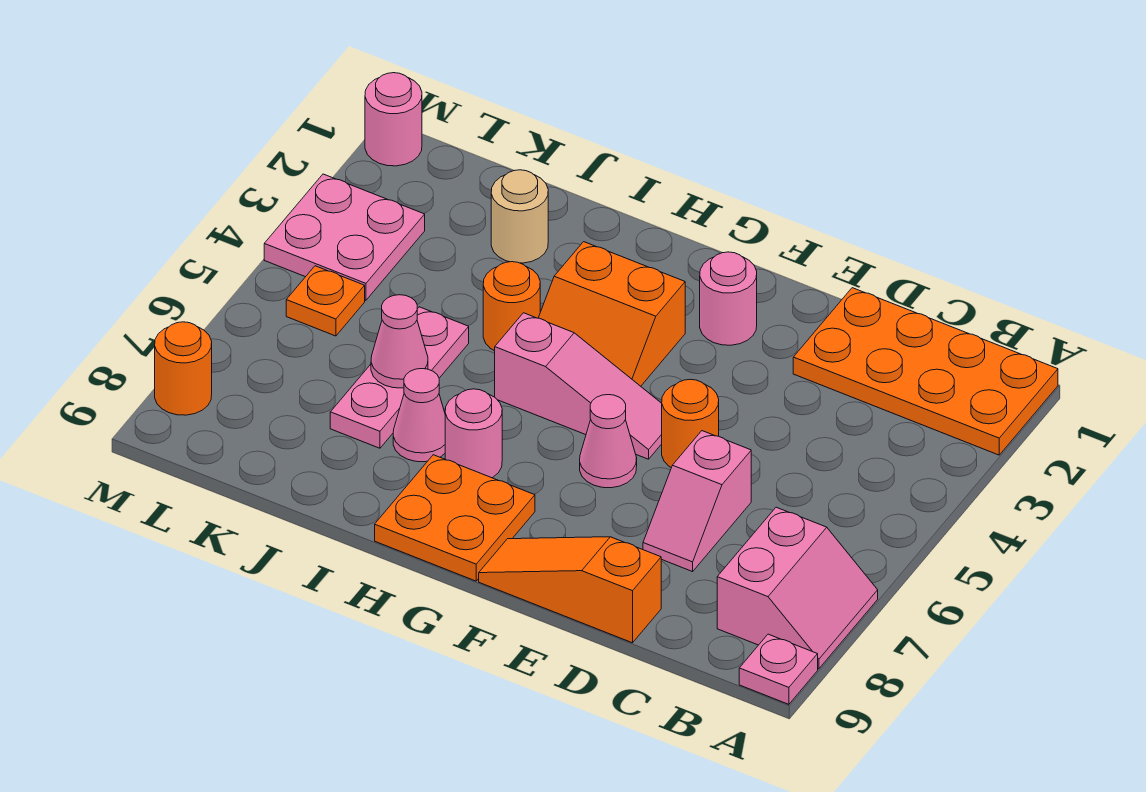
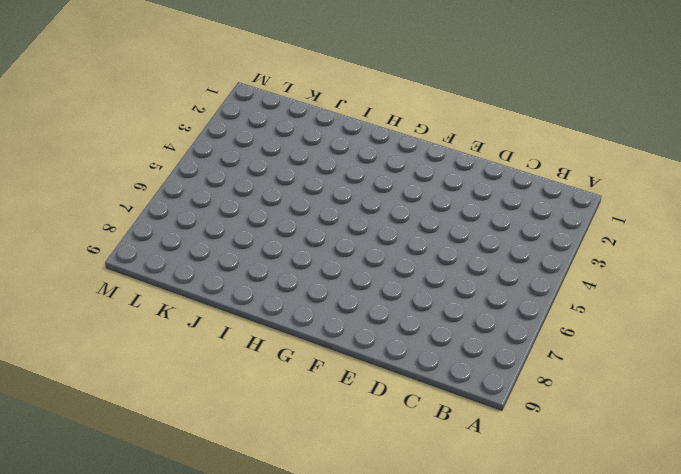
none -> orange plate A1:D2 level 1
none -> pink slope A7:B8 level 1 top B
none -> pink plate A9 level 1

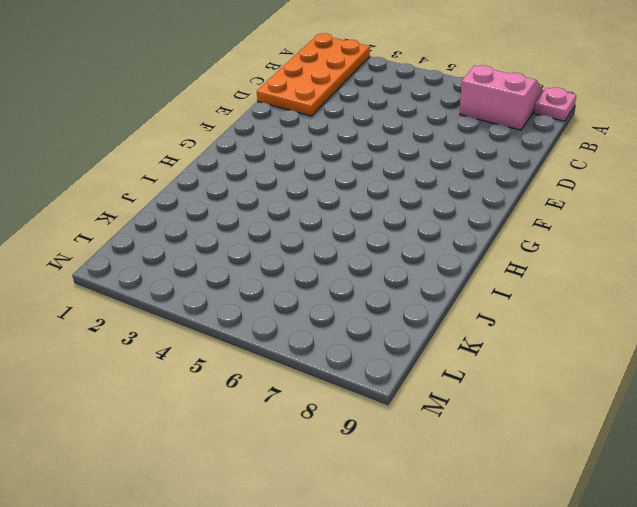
none -> pink slope D6:D7 level 1 top 6
none -> orange slope D9:F9 level 1 top D
none -> orange round brick E5 level 1

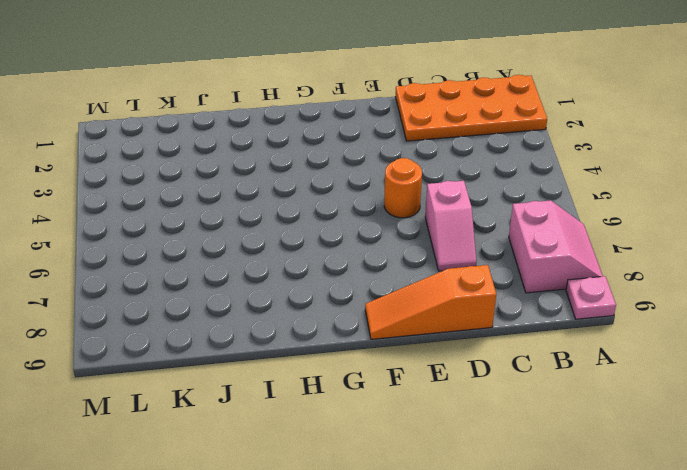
none -> pink round brick F2 level 1
none -> pink slope F5:H5 level 1 top H
none -> pink cone F6 level 1

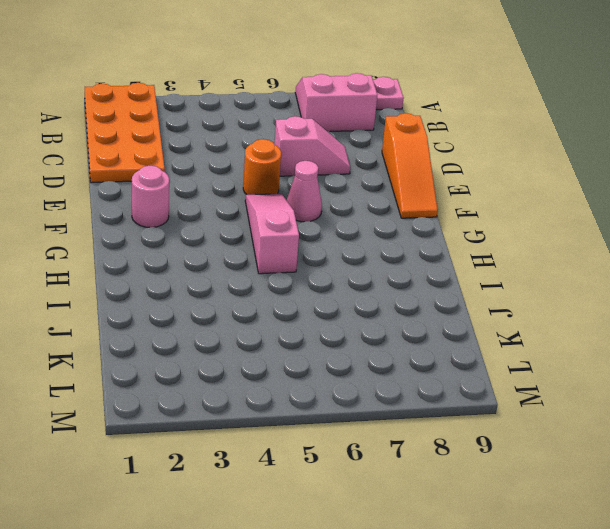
none -> orange slope G3:H4 level 1 top 3
none -> orange plate G8:H9 level 1
none -> pink round brick H7 level 1

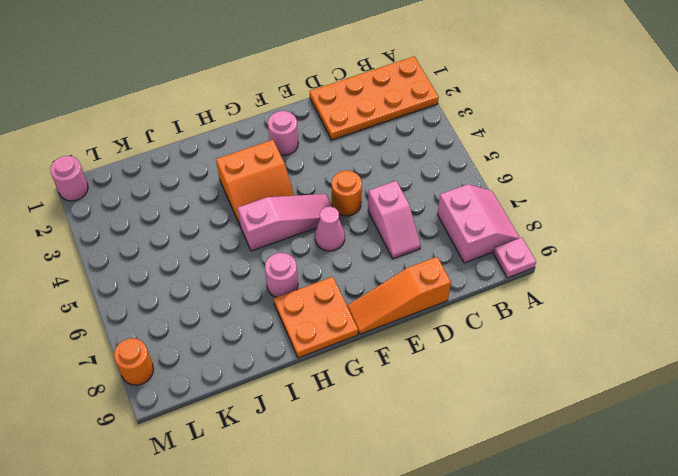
none -> orange round brick I4 level 1
none -> pink cone I7 level 1
none -> tan round brick J2 level 1

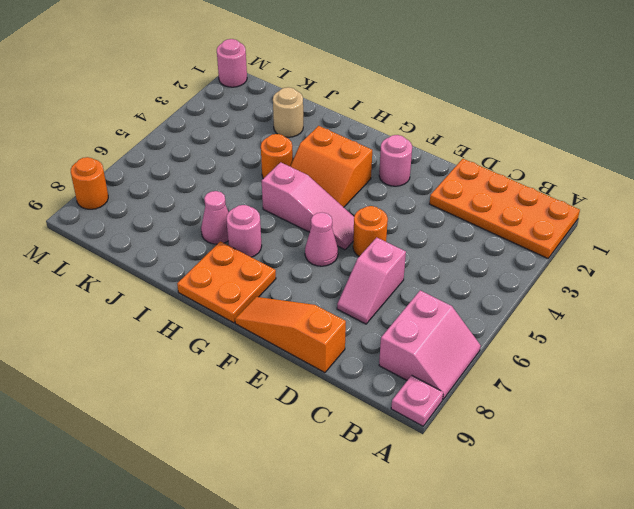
none -> pink plate J5:J7 level 1
none -> pink plate L3:M4 level 1
none -> orange plate L5 level 1

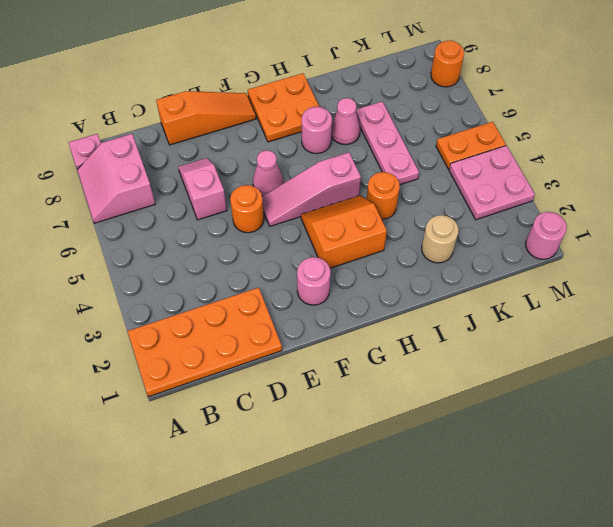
orange plate L5:M5 level 1 -> orange plate L5 level 1
none -> pink cone J6 level 2

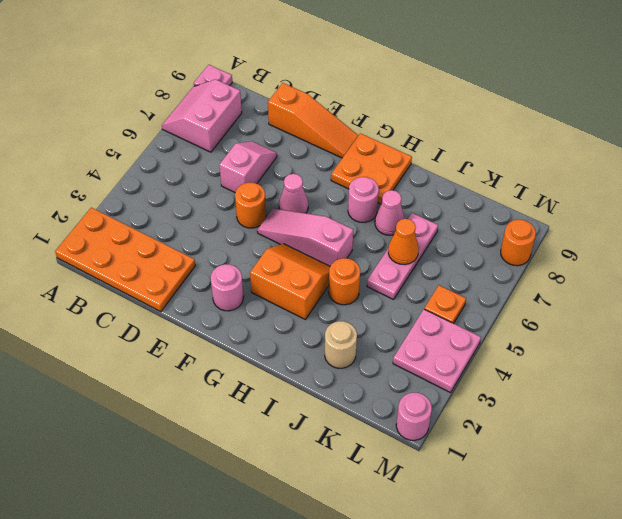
orange cone J6 level 2 -> pink cone J6 level 2

